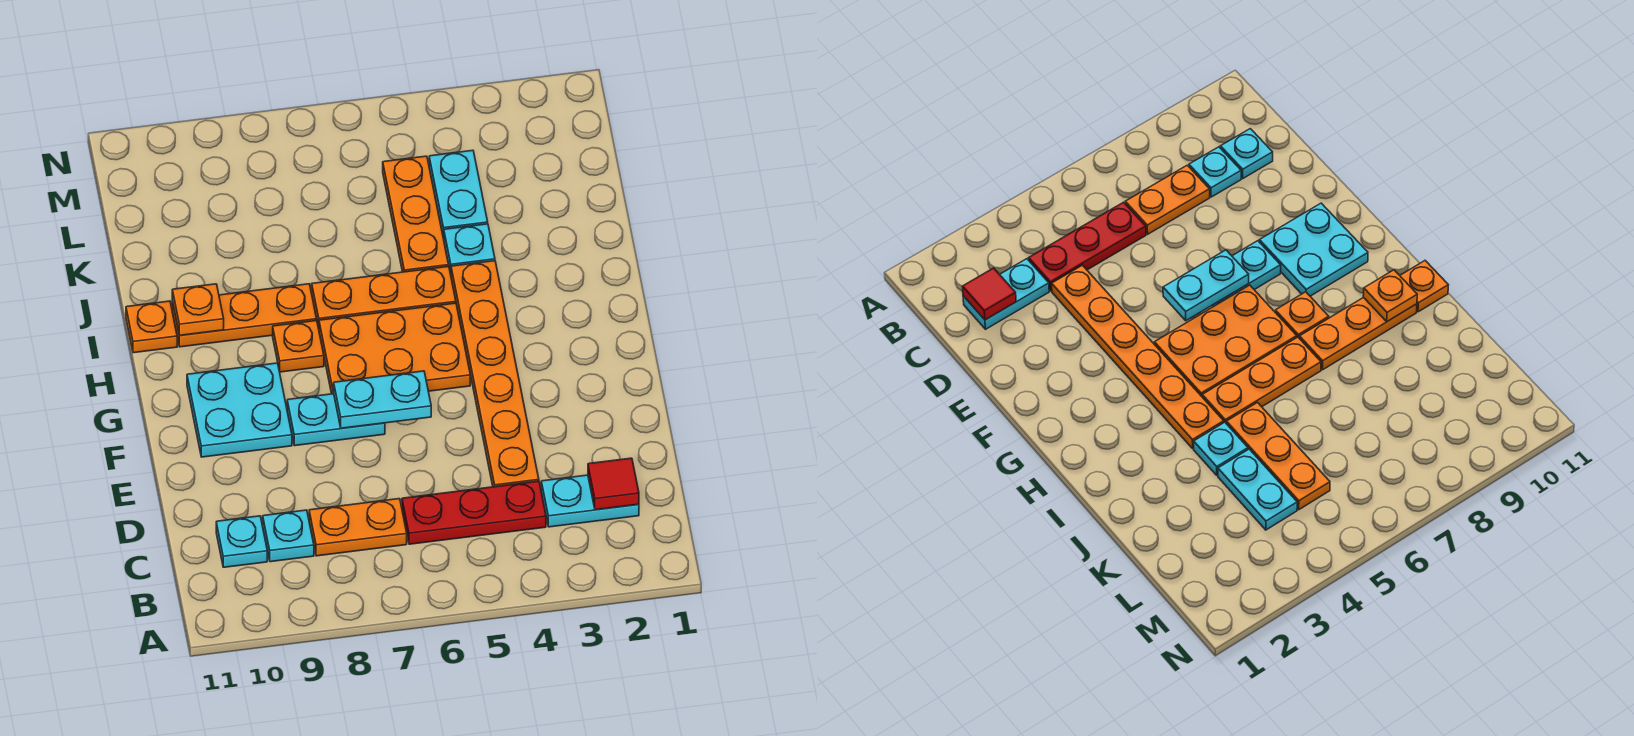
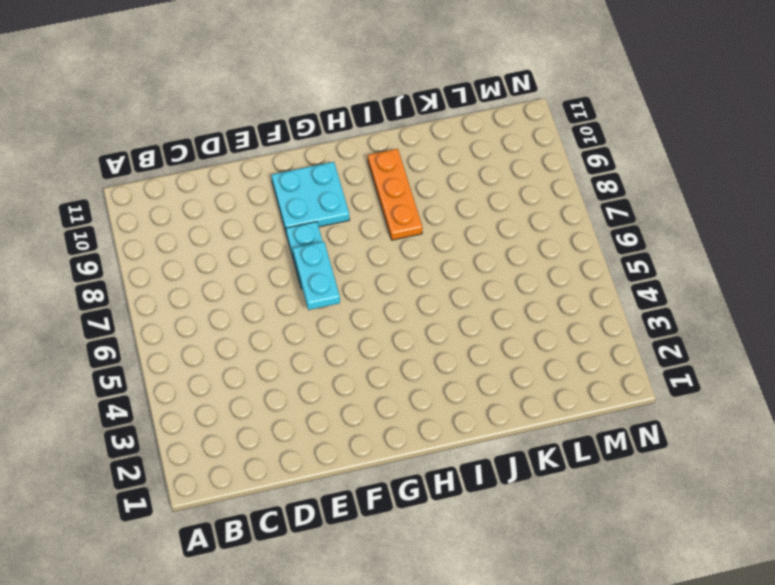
none -> cyan plate C2:C3 level 1
none -> red plate C4:C6 level 1
none -> orange plate C7:C8 level 1

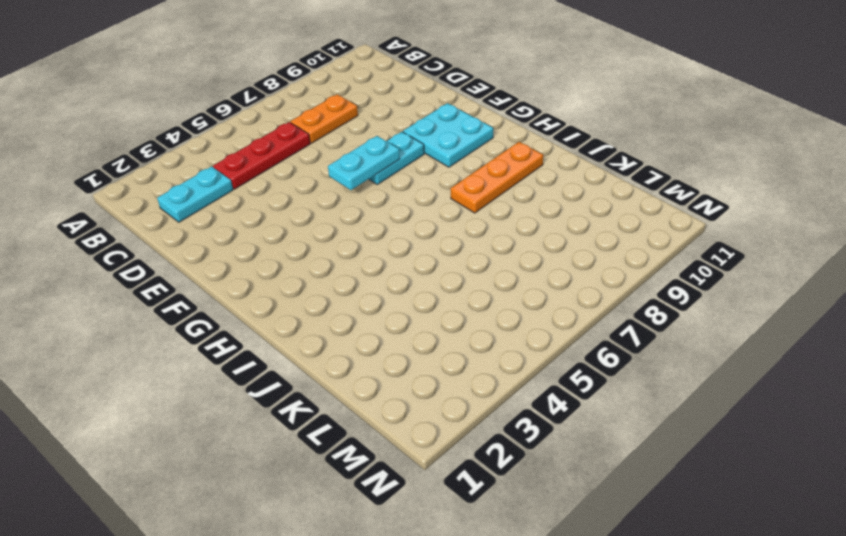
none -> cyan plate C9 level 1
none -> cyan plate C10 level 1
none -> orange plate D4:I4 level 1

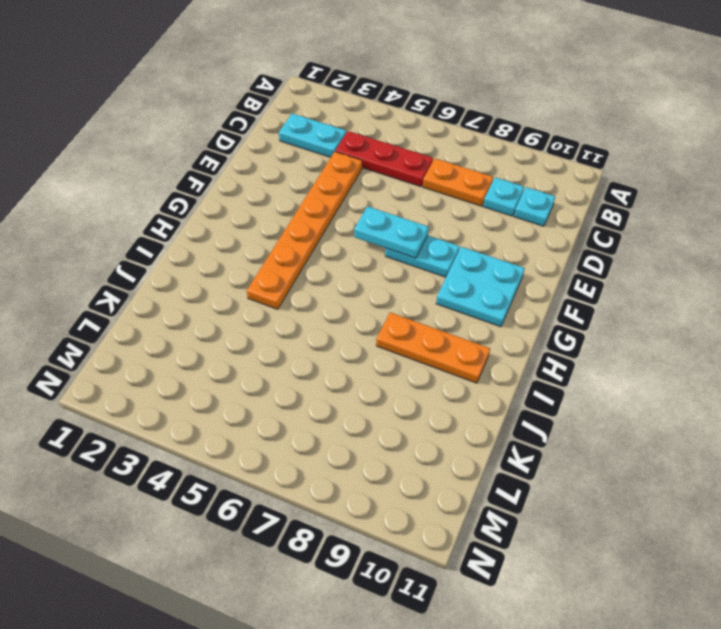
none -> orange plate G5:H7 level 1
none -> orange plate H8 level 1
none -> orange plate I5:I7 level 1

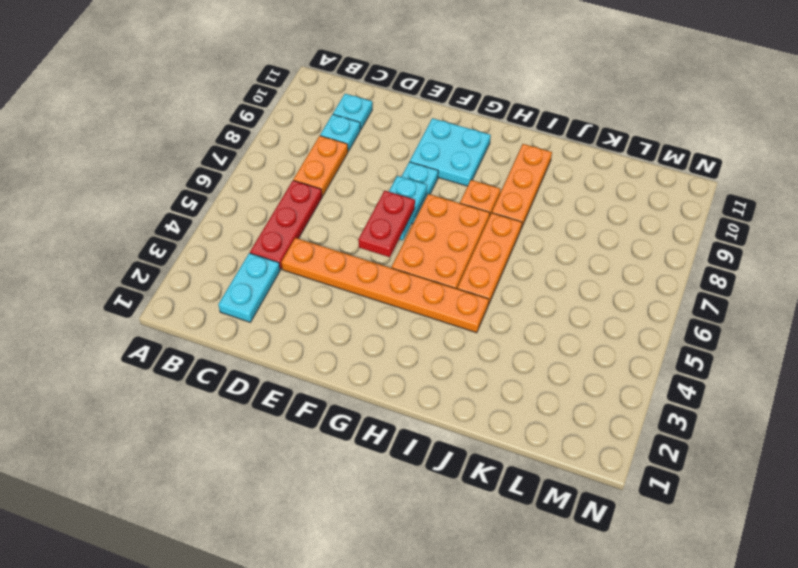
red plate F5:F6 level 3 -> none
none -> orange plate I11 level 1
none -> cyan plate J4 level 1
none -> orange plate J5:L5 level 1

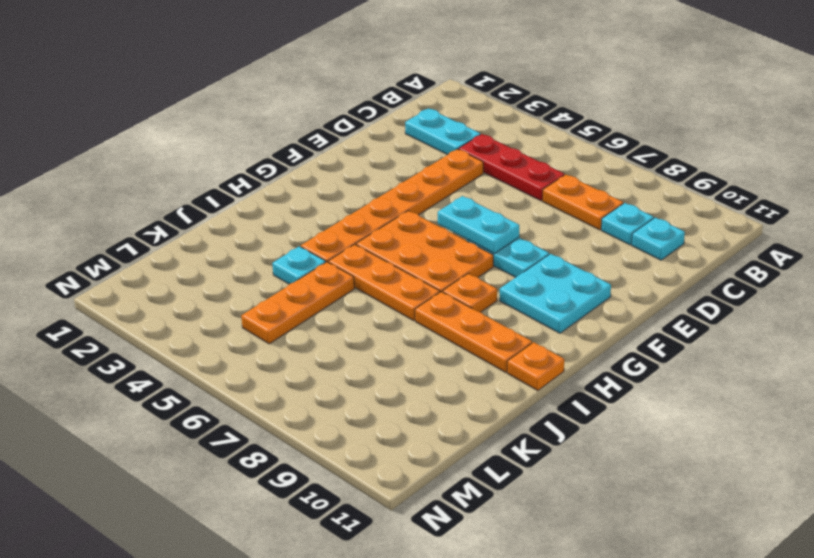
none -> cyan plate K4:L4 level 1
none -> red tile C2 level 2
none -> orange plate I10 level 2

